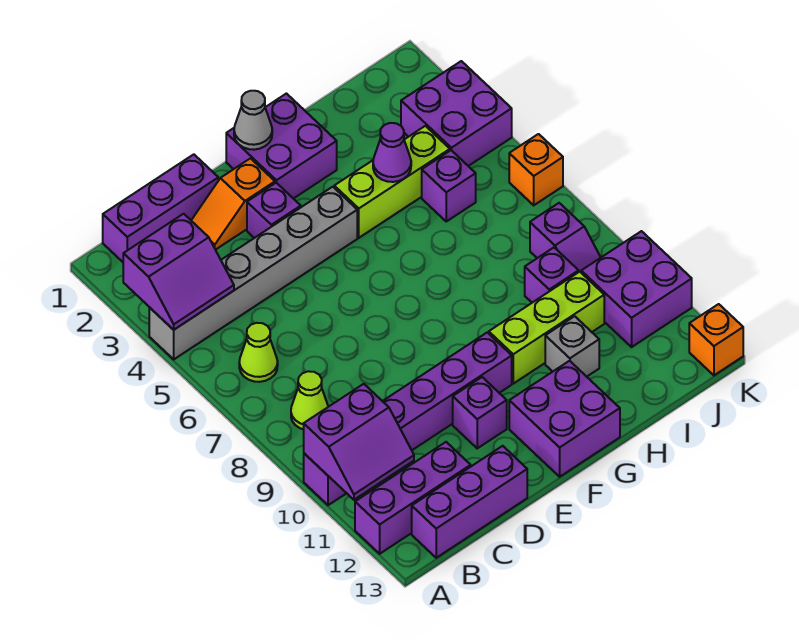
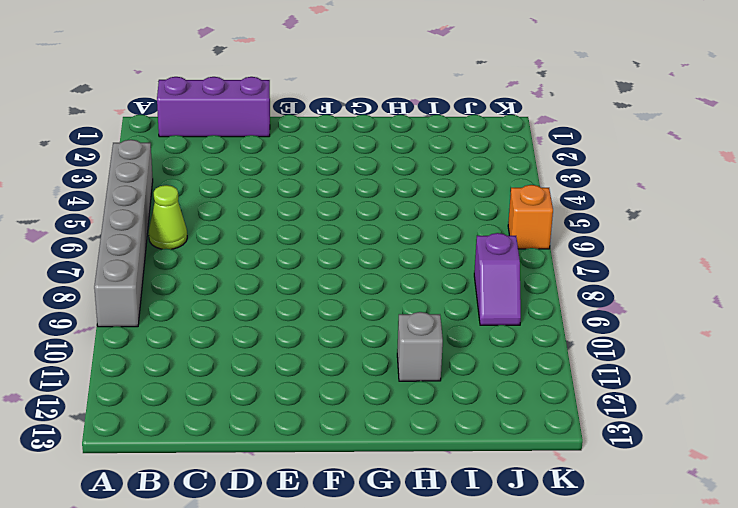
grey brick A4:A9 level 1 -> grey brick A4:F4 level 1
none -> purple brick A10:F10 level 1
none -> purple brick A12:C12 level 1
none -> lime cone B8 level 1

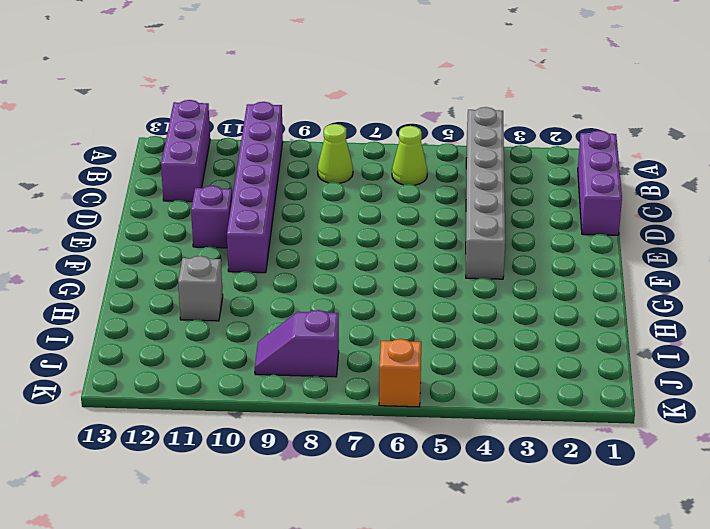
none -> purple brick B13:D13 level 1
none -> orange slope D2:E2 level 1 top E
none -> purple brick E3 level 1

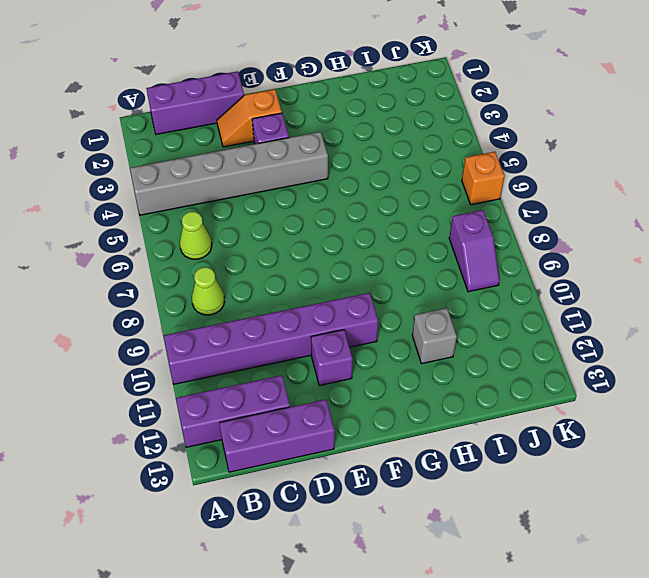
none -> purple brick F1:G2 level 1
none -> purple brick F12:G13 level 1
none -> lime brick G4:I4 level 1

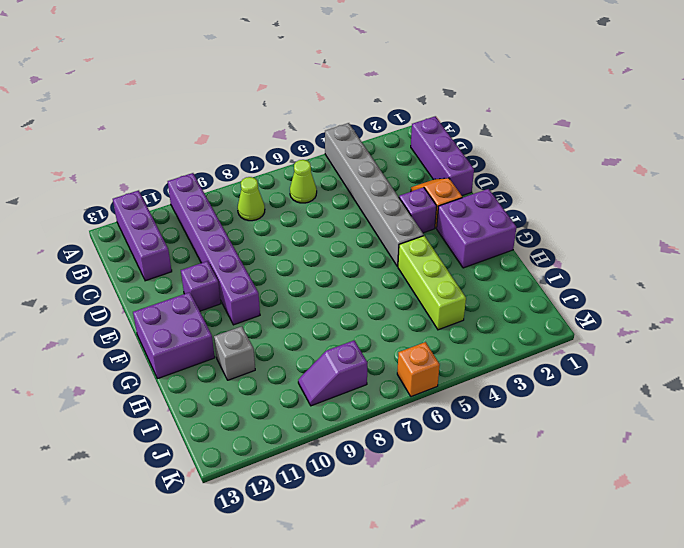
none -> purple brick B13:D13 level 1
none -> lime brick G10:I10 level 1
none -> purple brick I5 level 1

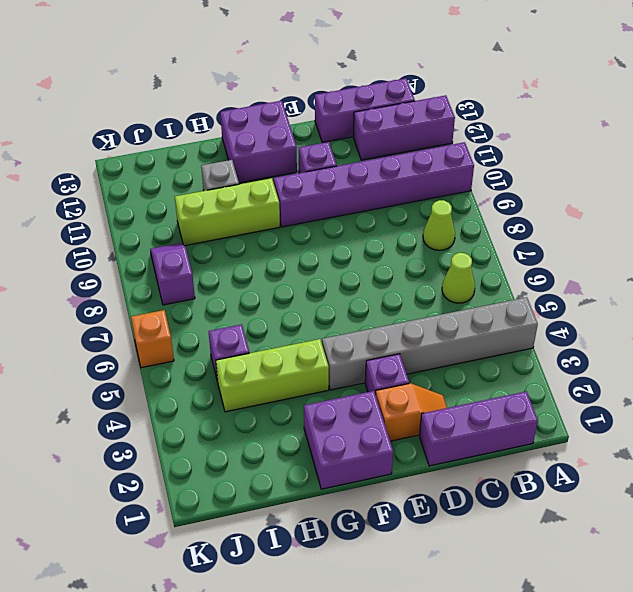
none -> purple brick I9 level 1
none -> purple brick J3:K4 level 1
none -> purple brick J10:K11 level 1

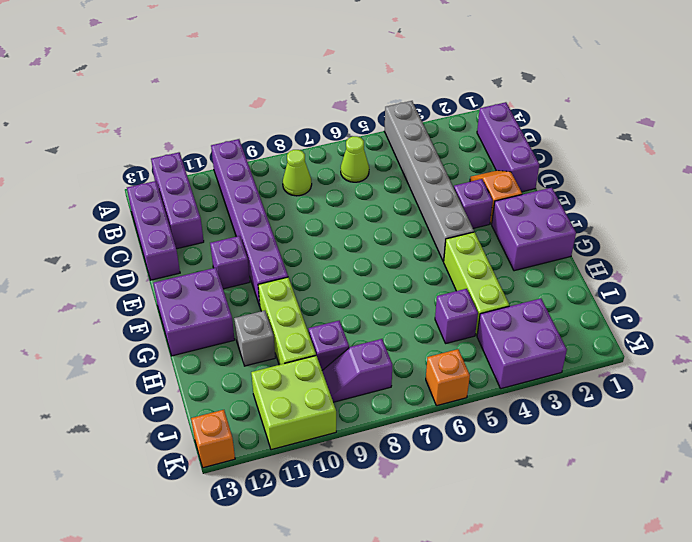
lime brick J10:K11 level 1 -> purple brick J10:K11 level 1
none -> purple slope A3:B4 level 2 top 3
none -> purple slope A10:B11 level 2 top 10
none -> grey cone F1 level 2

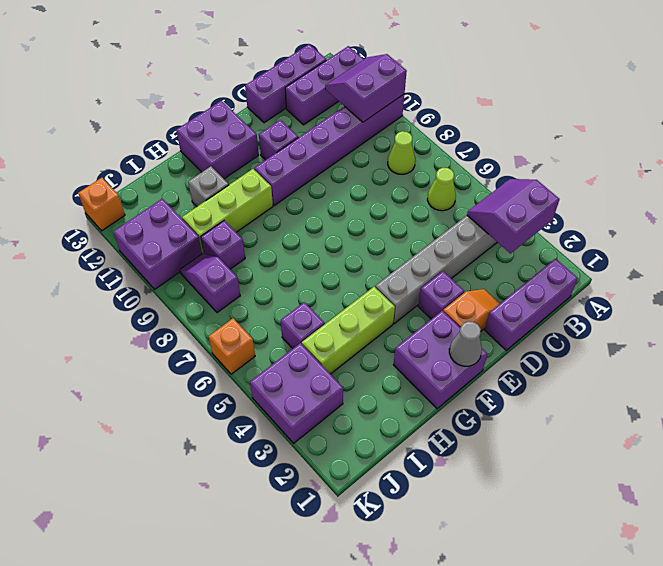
none -> purple cone H4 level 2

